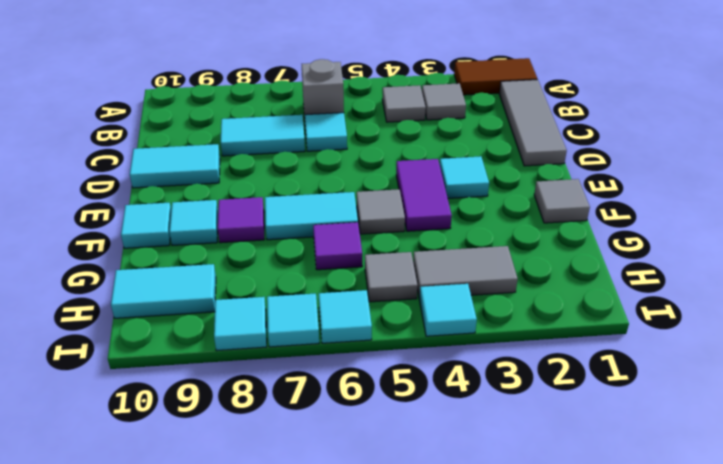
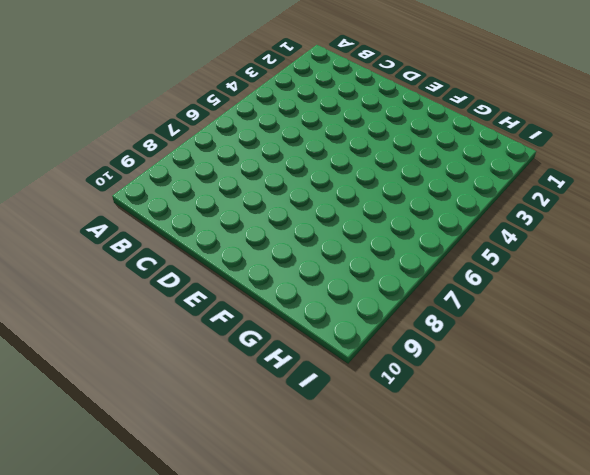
none -> brown tile A1:A2 level 1
none -> grey tile B1:D1 level 1
none -> grey tile B3 level 1

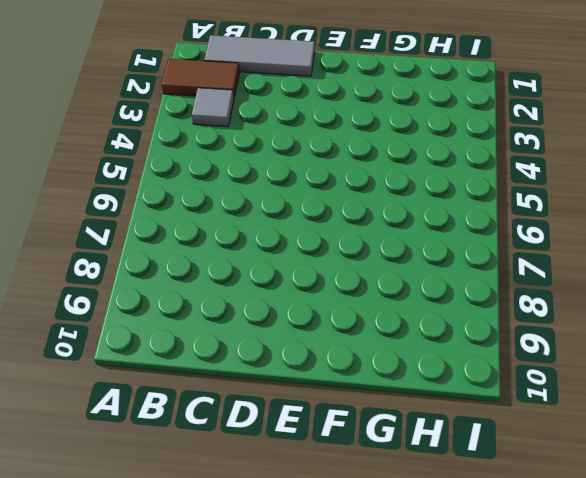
brown tile A2:B2 level 1 -> brown tile A1:A2 level 1
none -> grey tile B4 level 1
none -> grey brick B6 level 1
none -> cyan tile C6 level 1

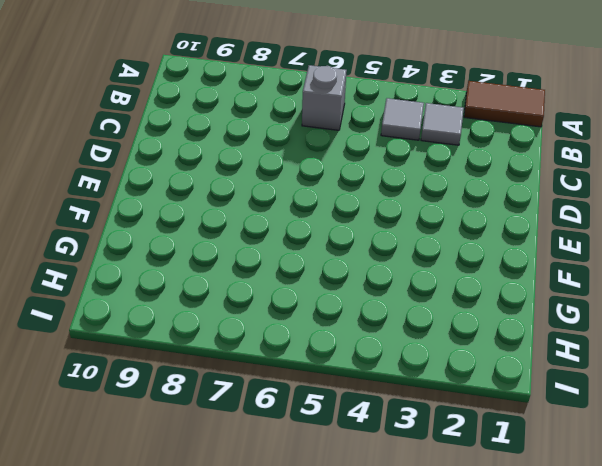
none -> grey tile B1:D1 level 1
none -> cyan tile C6 level 1
none -> cyan tile C7:C8 level 1

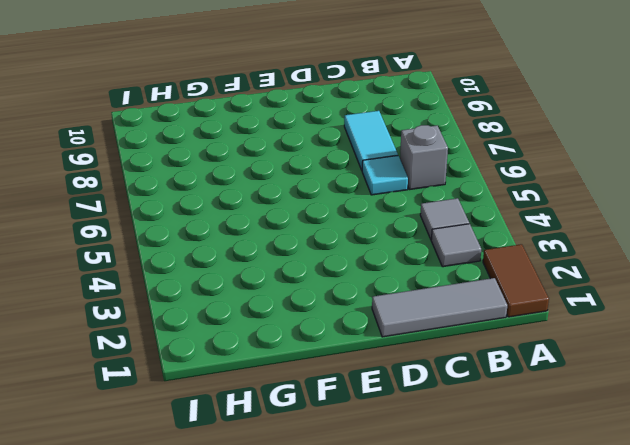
none -> cyan tile D9:D10 level 1
none -> cyan tile E3 level 1
none -> purple tile E4:F4 level 1

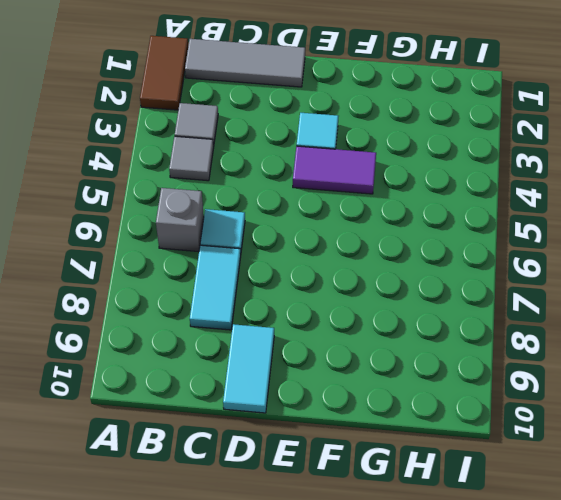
none -> grey tile F1 level 1
none -> grey tile F5 level 1
none -> cyan tile F6:F7 level 1

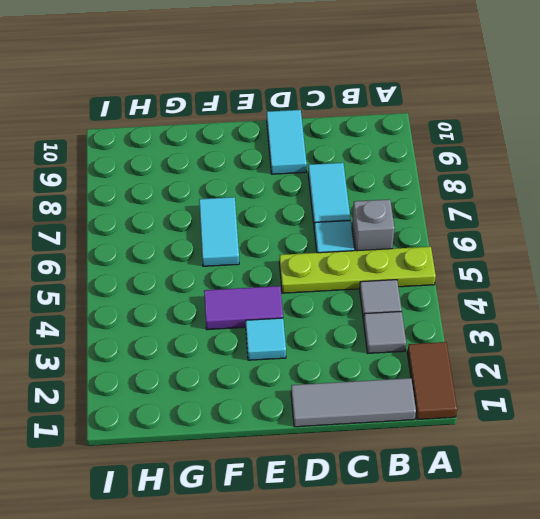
lime plate A5:D5 level 1 -> none
none -> grey tile F1 level 1
none -> grey tile F5 level 1
none -> purple tile F8 level 1

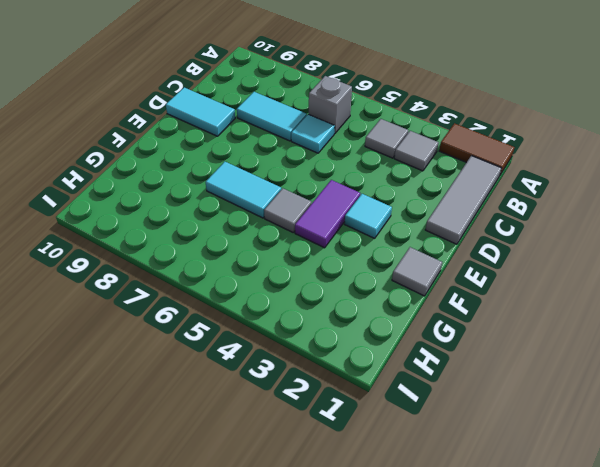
none -> purple tile F8 level 1
none -> cyan tile F9 level 1
none -> cyan tile F10 level 1

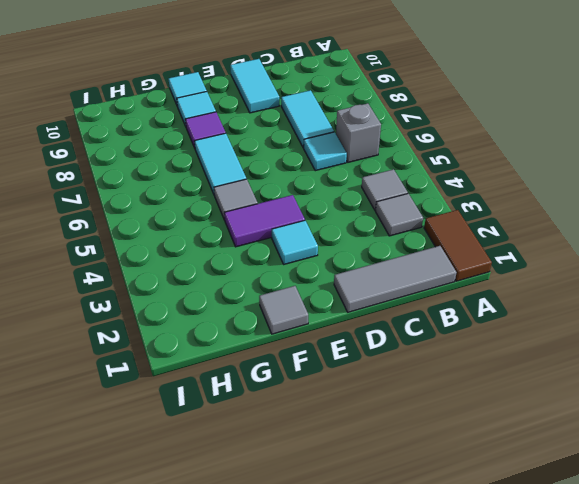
none -> purple tile G6 level 1
none -> grey tile H3:H4 level 1
none -> grey tile H5 level 1

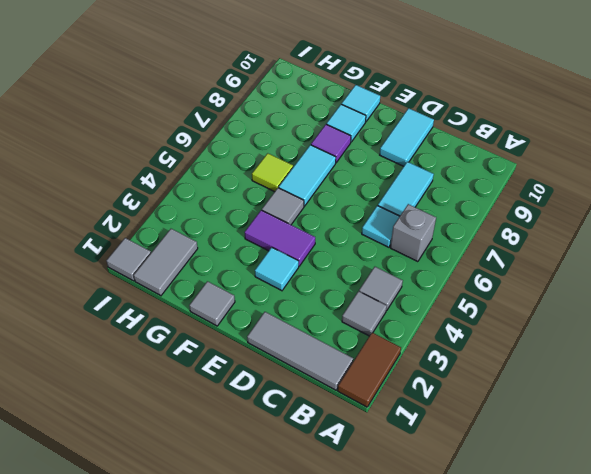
lime tile G6 level 1 -> purple tile G6 level 1
grey tile H1:H2 level 1 -> grey tile H3:H4 level 1
grey tile I1 level 1 -> grey tile H5 level 1
none -> cyan tile H9:H10 level 1
none -> cyan tile I4 level 1
none -> cyan tile I6 level 1

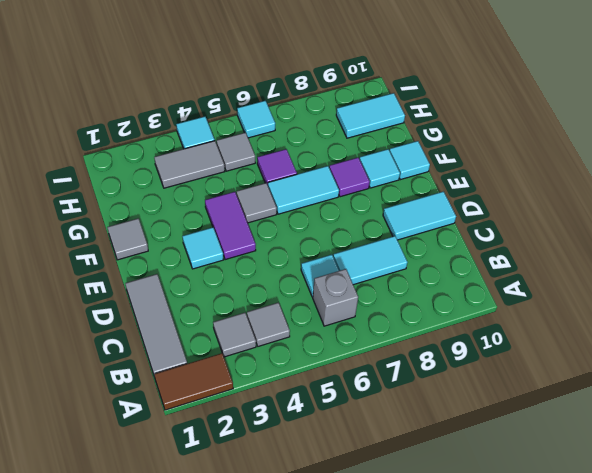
none -> cyan tile I7 level 1
none -> cyan tile I8 level 1

